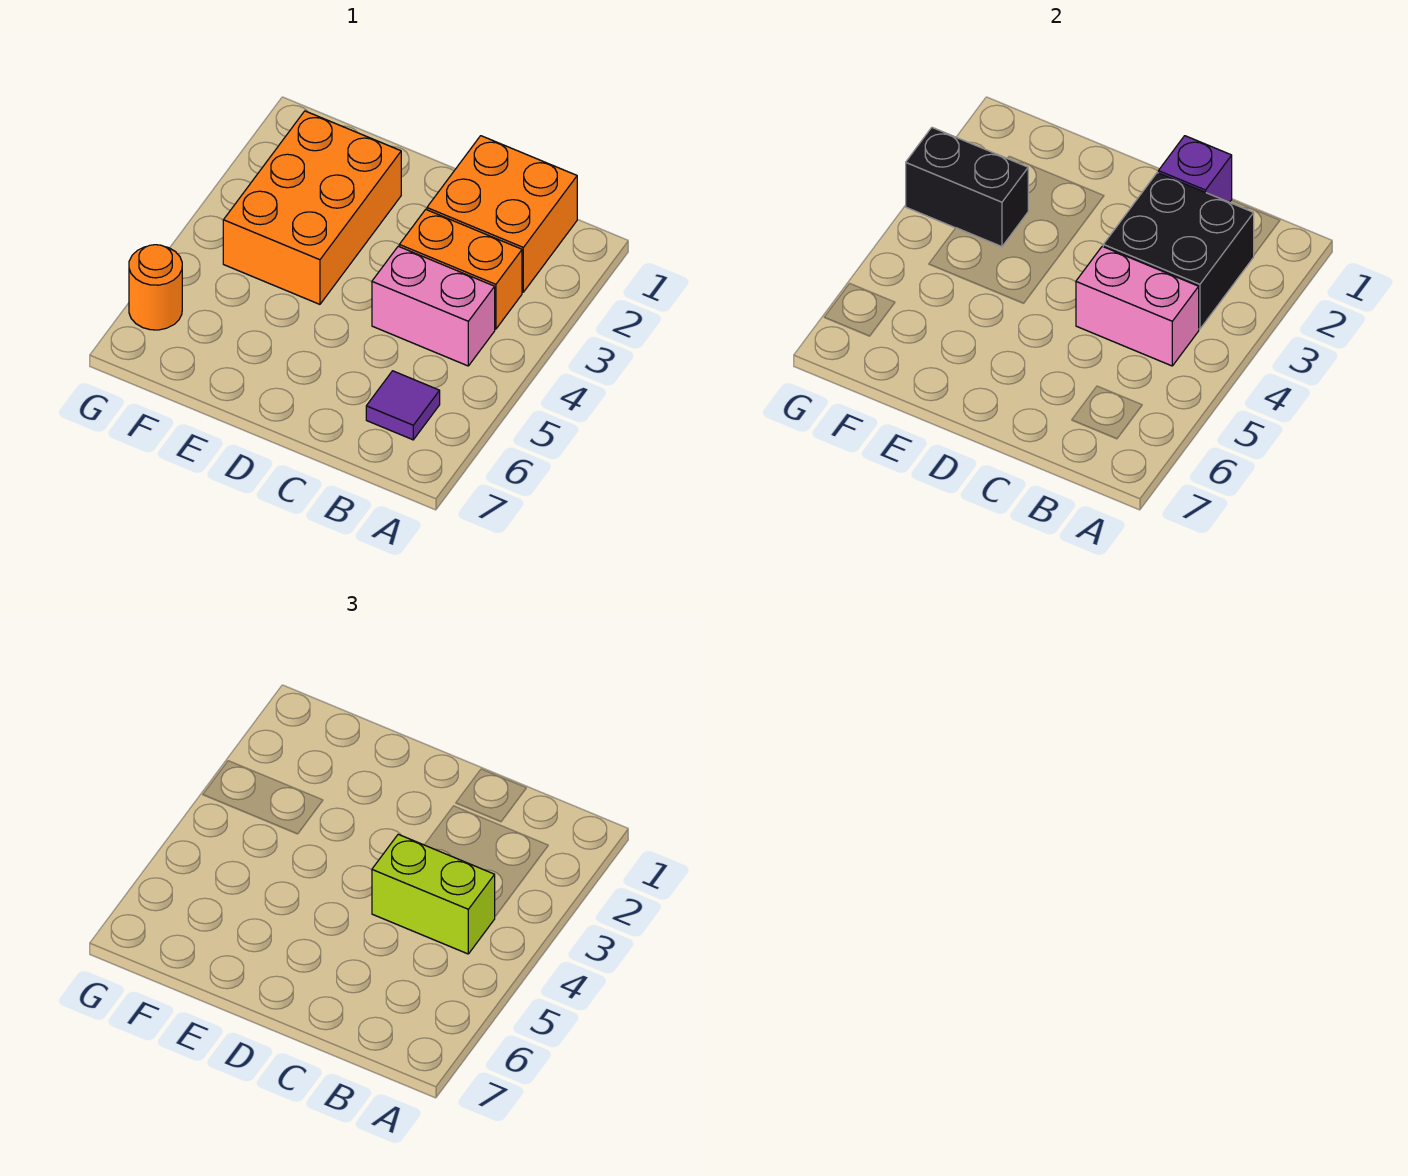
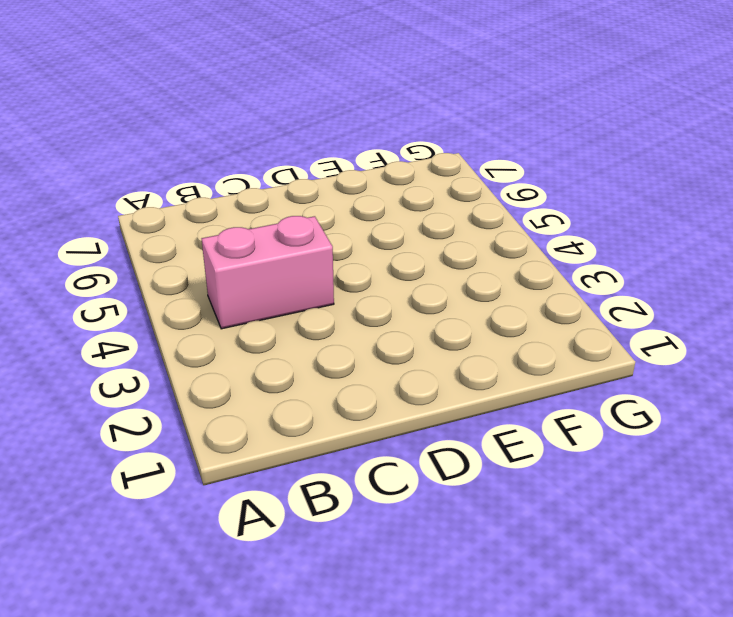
none -> orange brick B1:C2 level 1
none -> orange brick B3:C3 level 1

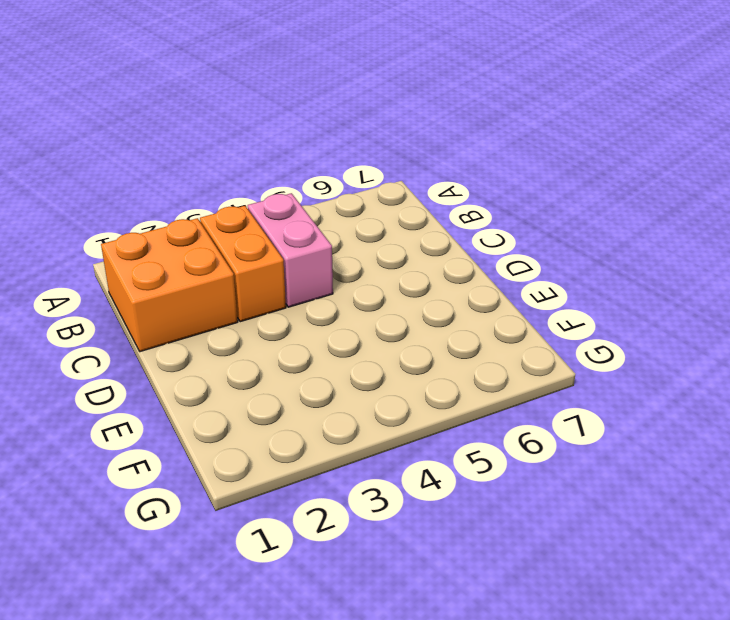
none -> purple tile B6 level 1
none -> orange brick E2:F4 level 1

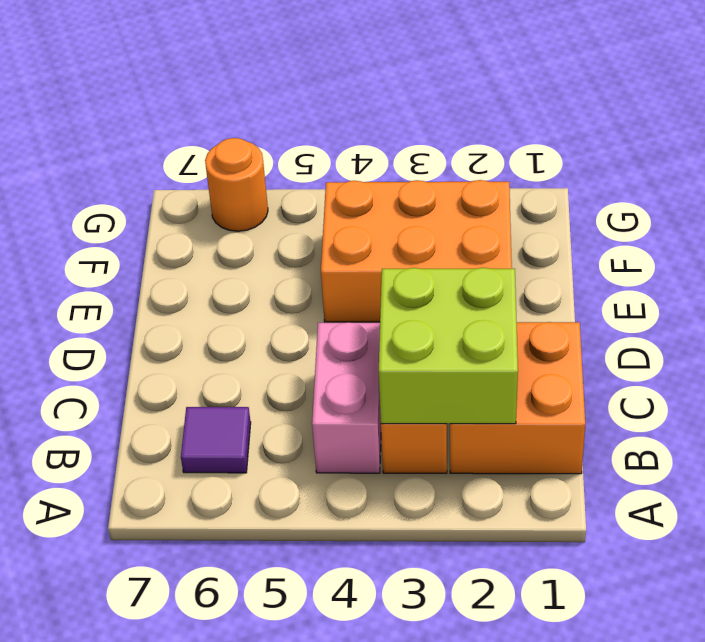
lime brick B2:C3 level 2 -> black brick B2:C3 level 2
none -> pink brick B4:C4 level 2
none -> purple brick C1 level 2

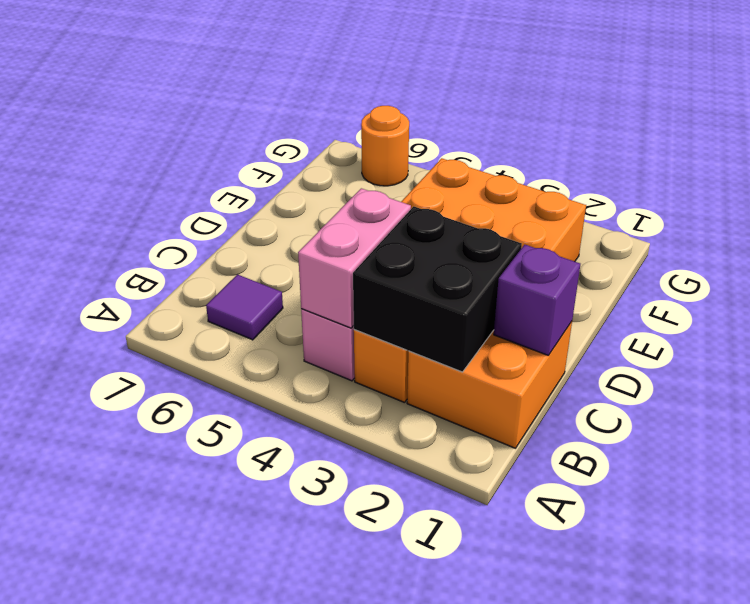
none -> black brick F3:G3 level 2
none -> lime brick B4:C4 level 3

